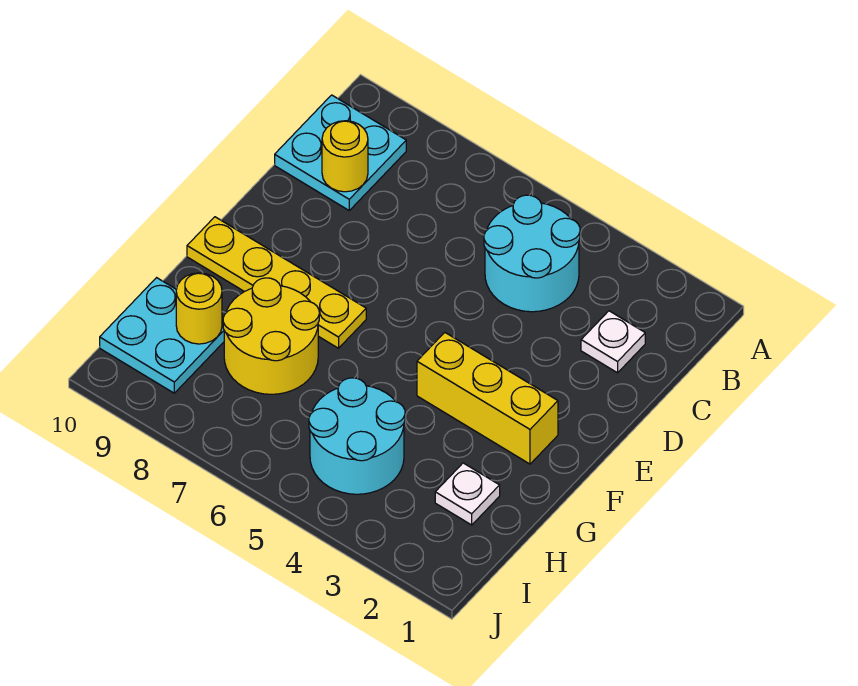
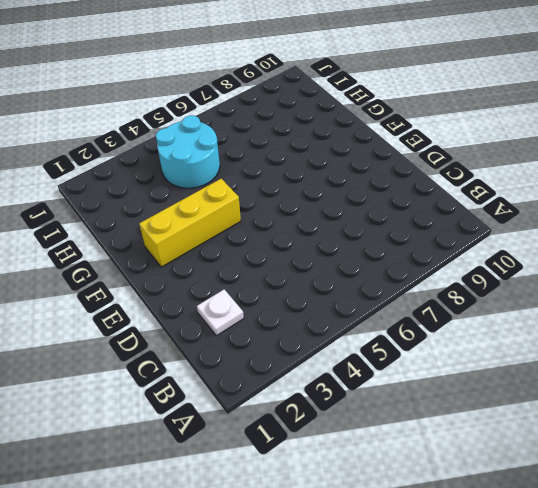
none -> cyan round brick B4:C5 level 1
none -> cyan plate B9:C10 level 1

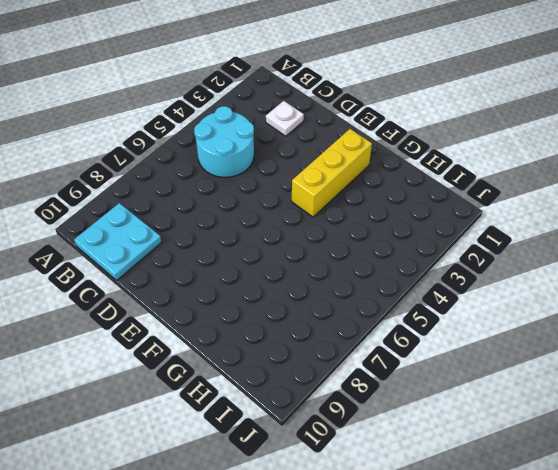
none -> yellow plate F7:F10 level 1
none -> yellow round brick G7:H8 level 1

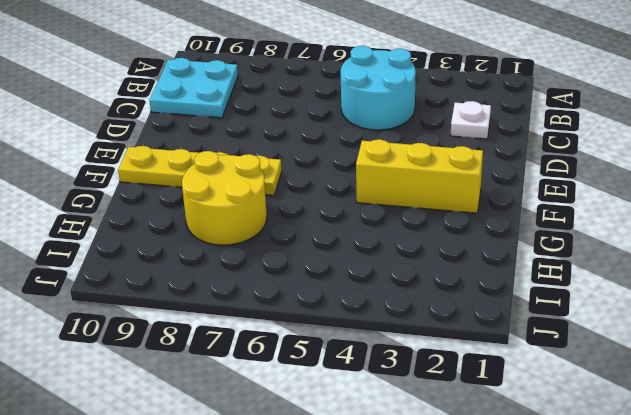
none -> white plate H2 level 1
none -> cyan round brick H4:I5 level 1

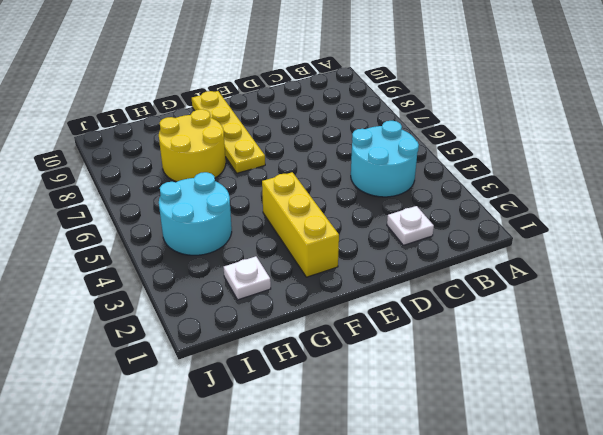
none -> cyan plate B9:C10 level 1
none -> cyan plate H9:I10 level 1

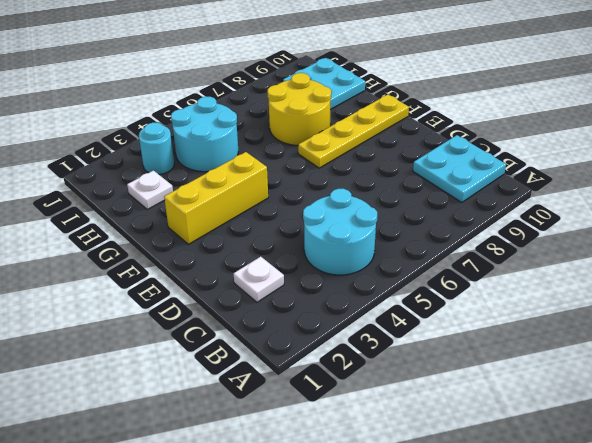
cyan round brick I3 level 1 -> none
none -> yellow round brick C9 level 2
none -> yellow round brick H9 level 2

